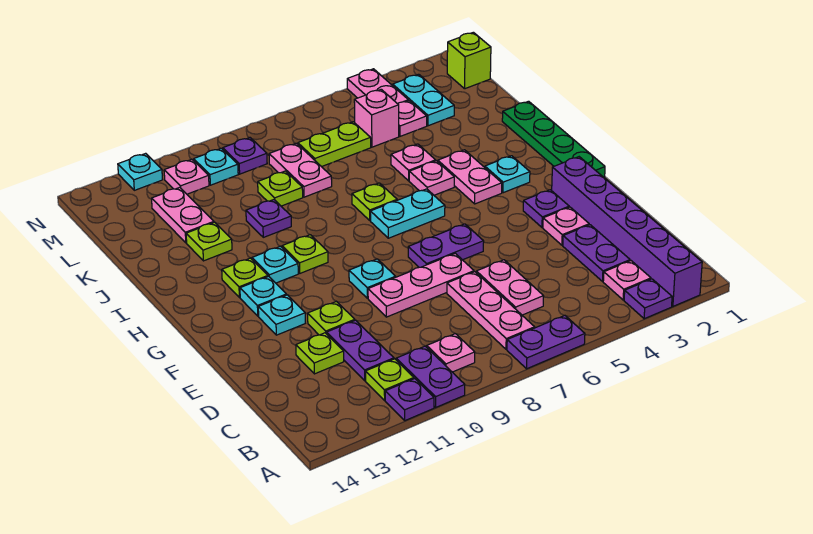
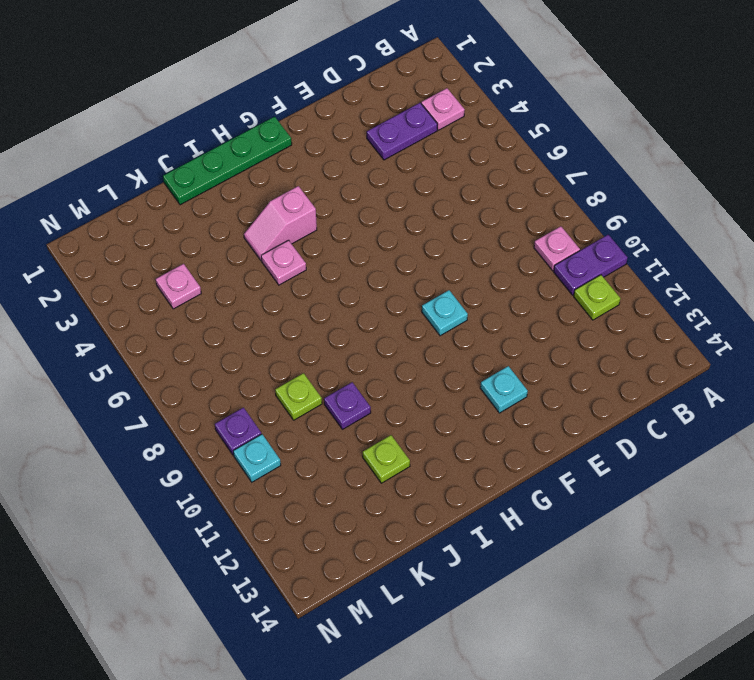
pink slope H4:I4 level 1 top H -> pink plate H4:I4 level 1
none -> purple brick A2:F2 level 1
none -> purple plate A3 level 1
none -> purple plate A6:A7 level 1
none -> purple plate A11 level 1

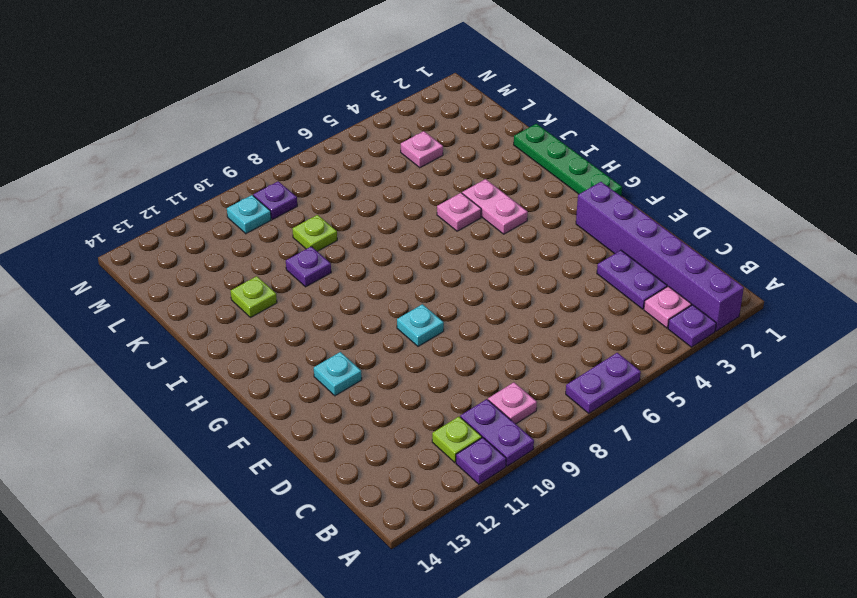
none -> pink plate B7:D7 level 1
none -> pink plate C6:D6 level 1
none -> purple plate C11:D11 level 1
none -> lime plate D12 level 1

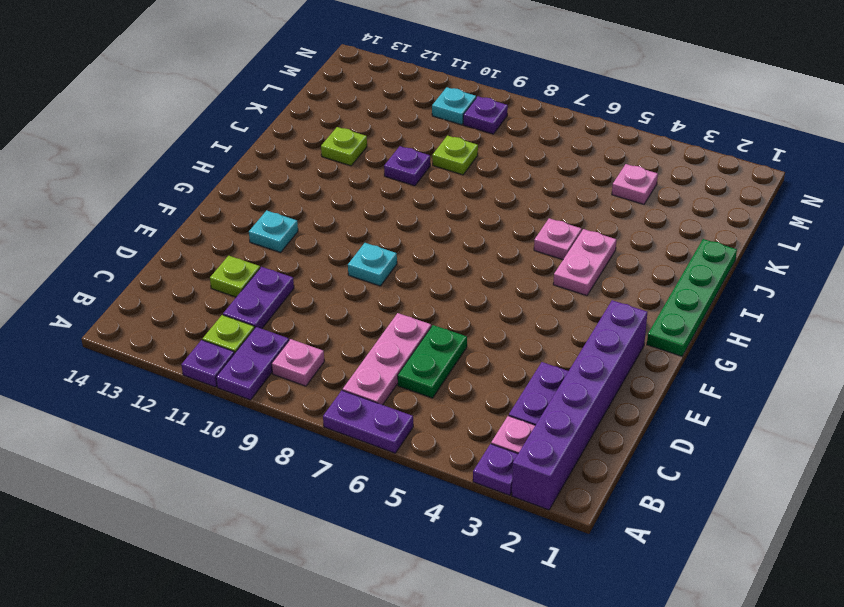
green plate C6:D6 level 1 -> pink plate C6:D6 level 1
none -> pink plate E3 level 1
none -> pink plate E7:E9 level 1
none -> lime plate E11 level 1
none -> purple plate F3 level 1

